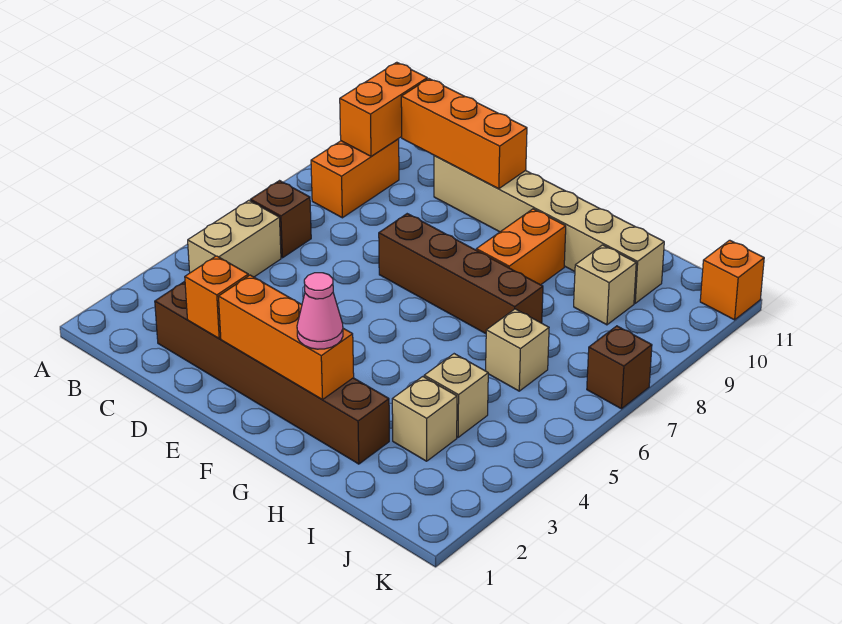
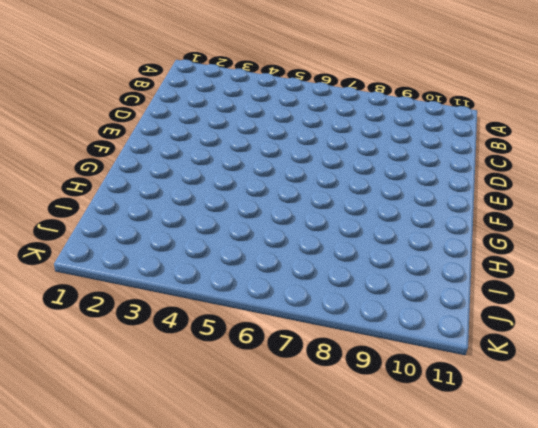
none -> tan brick B4:B5 level 1
none -> brown brick B6 level 1
none -> orange brick B8:B9 level 1

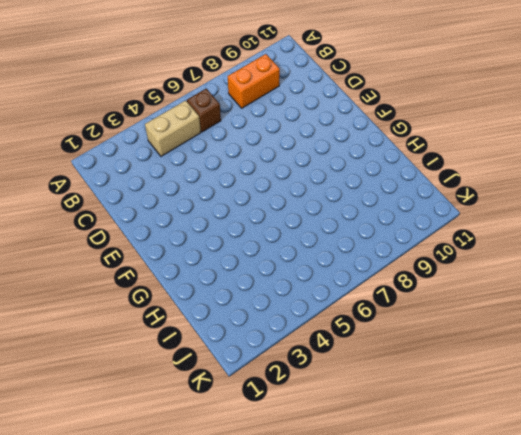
none -> brown brick C2:H2 level 1
none -> tan brick D10:I10 level 1
none -> brown brick E7:H7 level 1

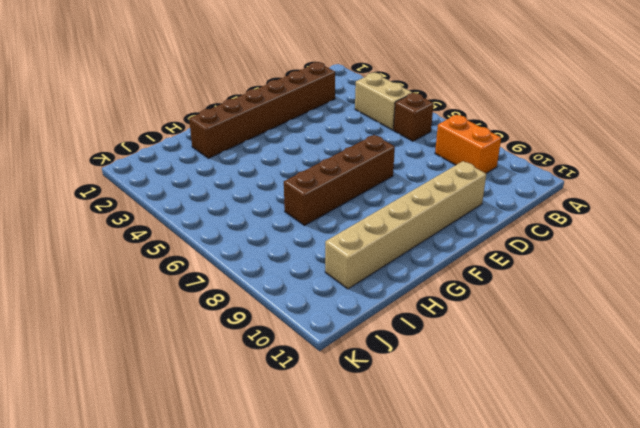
none -> orange brick G8:G9 level 1
none -> tan brick I3 level 1
none -> tan brick I4 level 1

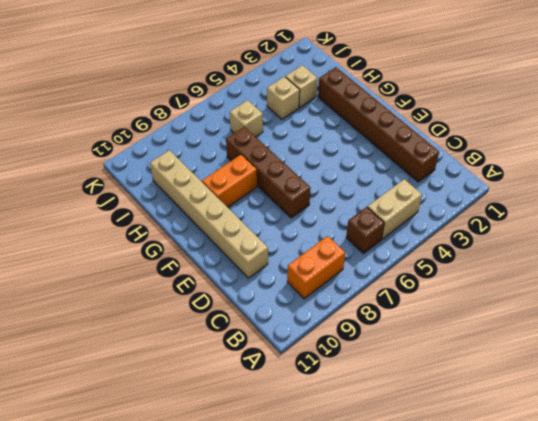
none -> tan brick I9 level 1
none -> brown brick K7 level 1
none -> orange brick K11 level 1

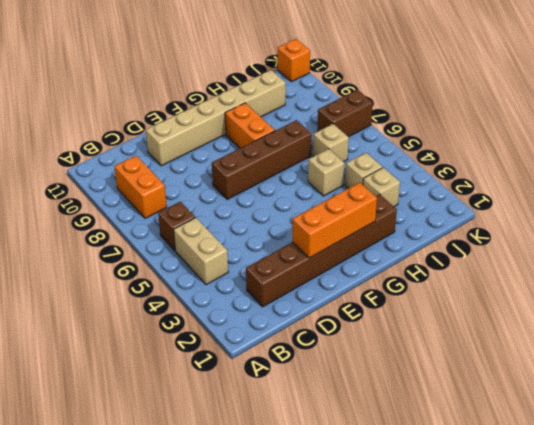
tan brick H5 level 1 -> tan brick I9 level 1
brown brick J7:K7 level 1 -> brown brick K7 level 1
none -> orange brick B9:B10 level 2
none -> orange brick C10:E10 level 2
none -> orange brick D2 level 2

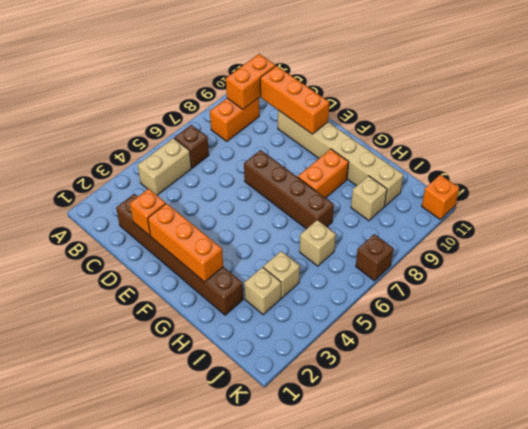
none -> pink cone G2 level 3

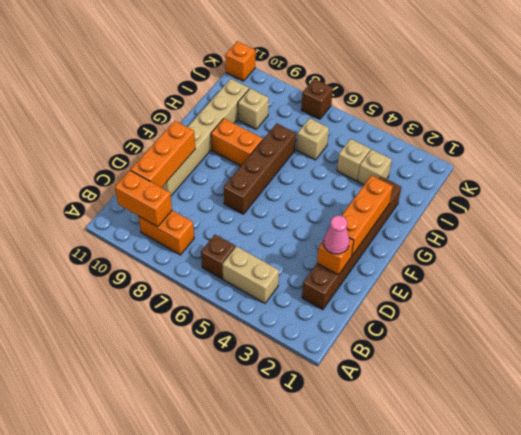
pink cone D2 level 3 -> pink cone G2 level 3

